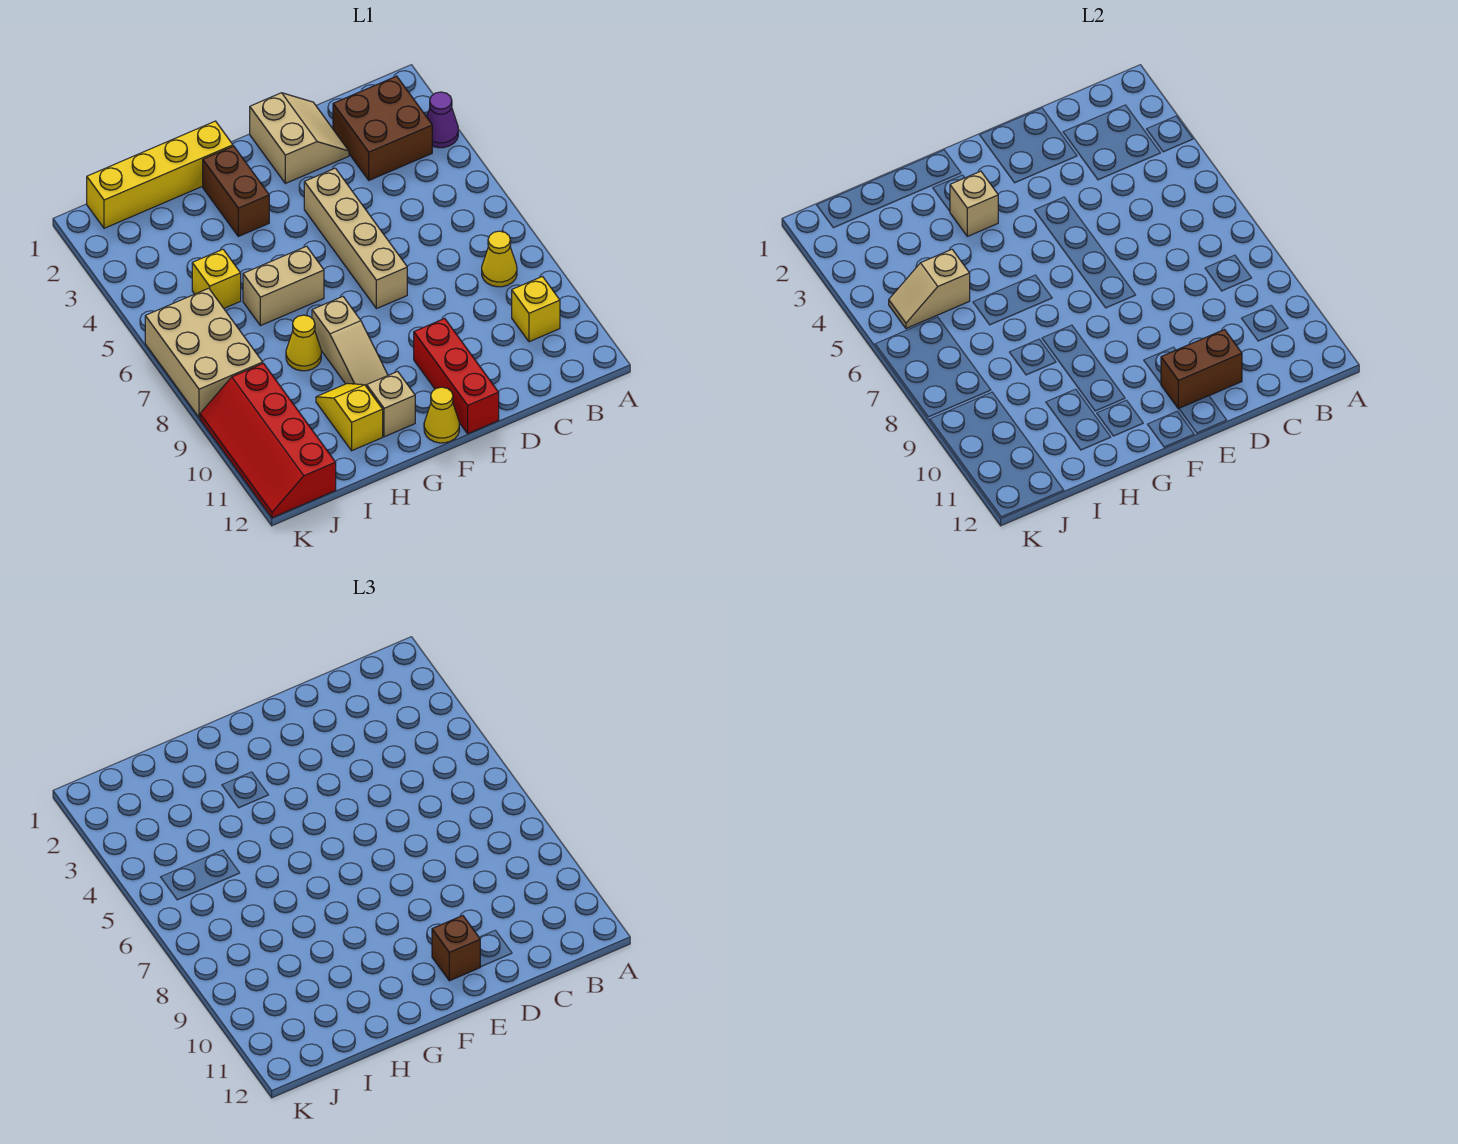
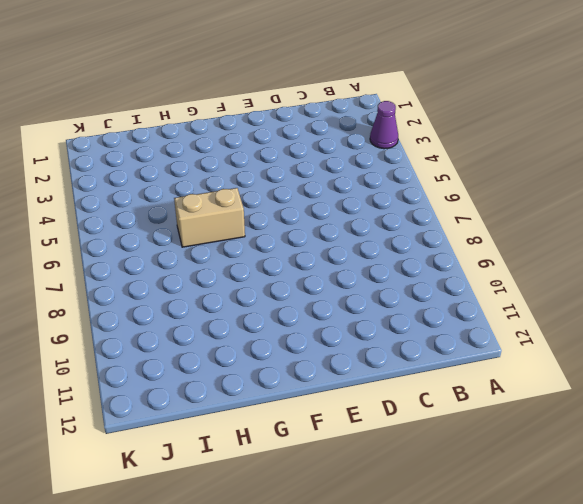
none -> brown brick B2:C3 level 1
none -> yellow cone B8 level 1
none -> yellow brick B10 level 1

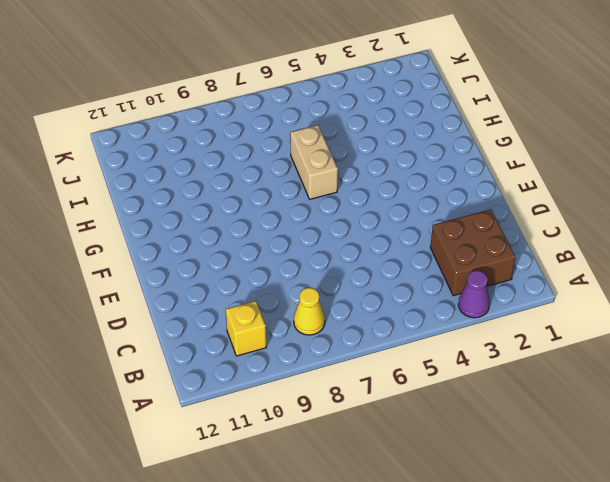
none -> tan slope D1:E2 level 1 top E
none -> tan brick E4:E7 level 1
none -> red brick E10:E12 level 1

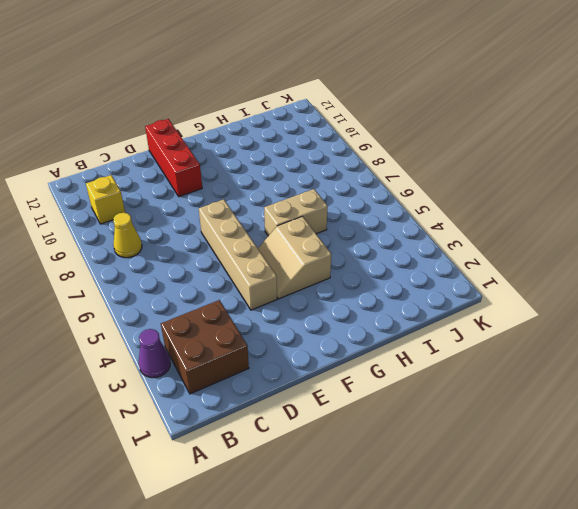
tan slope F4:G5 level 1 top G -> tan slope D1:E2 level 1 top E
none -> yellow cone F12 level 1
none -> yellow brick G1:J1 level 1
none -> brown brick G2:G3 level 1

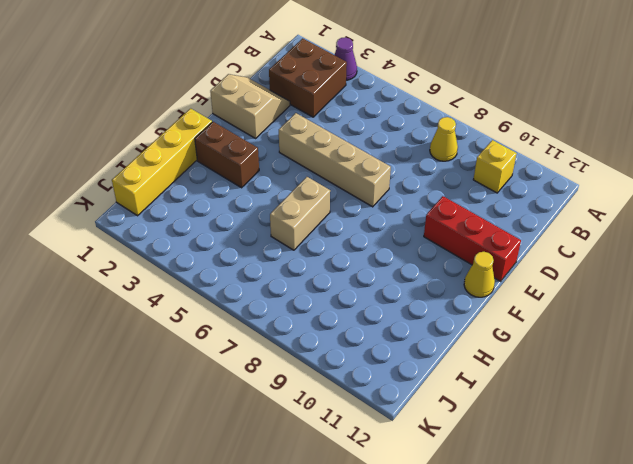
none -> tan slope G8:G10 level 1 top 8
none -> tan brick G11 level 1
none -> yellow cone H8 level 1

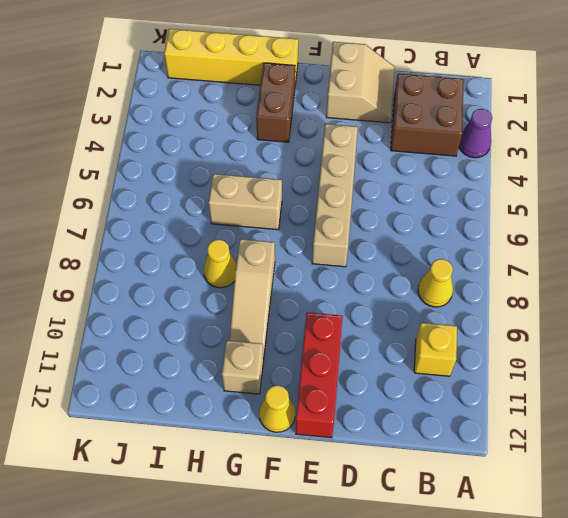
none -> yellow slope H10:H11 level 1 top 11
none -> yellow brick I5 level 1
none -> tan brick J6:K8 level 1

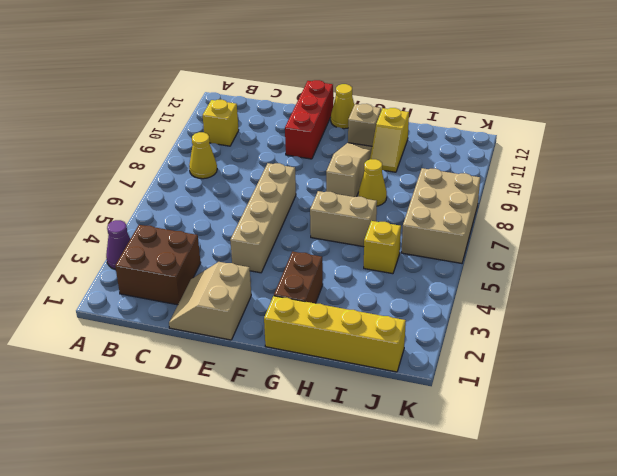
none -> red slope J9:K12 level 1 top J
none -> brown brick D11:E11 level 2
none -> tan brick G3 level 2

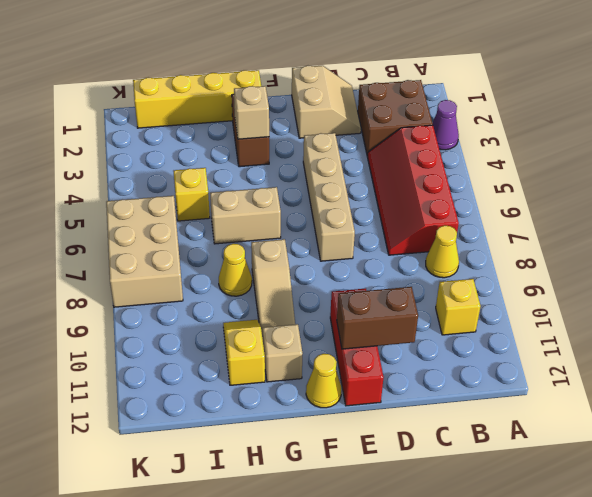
red slope B4:C7 level 1 top B -> red slope J9:K12 level 1 top J
none -> tan slope I5:J5 level 2 top I
none -> brown brick E11 level 3

